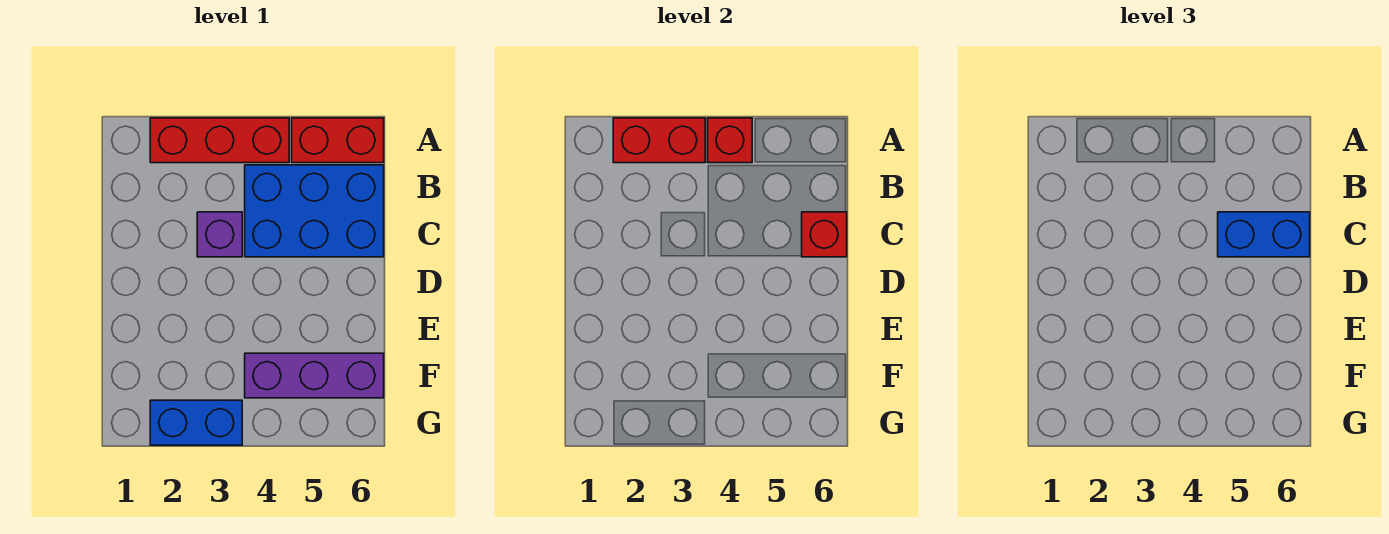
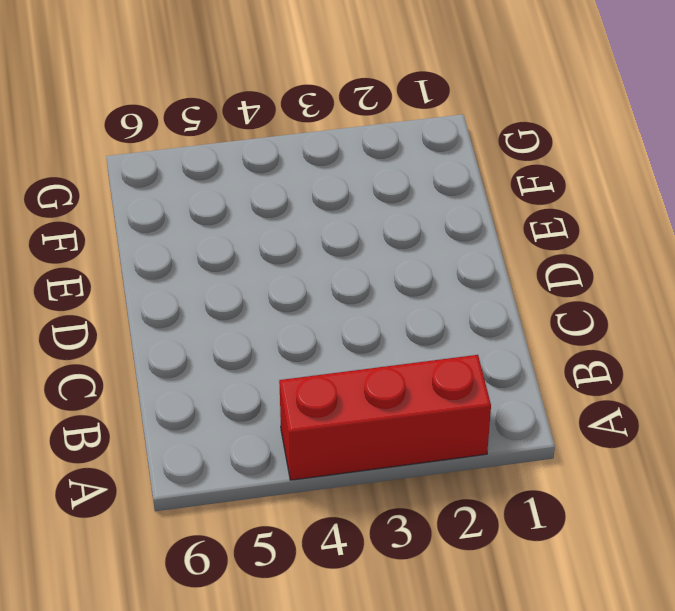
none -> red brick A5:A6 level 1
none -> blue brick B4:C6 level 1

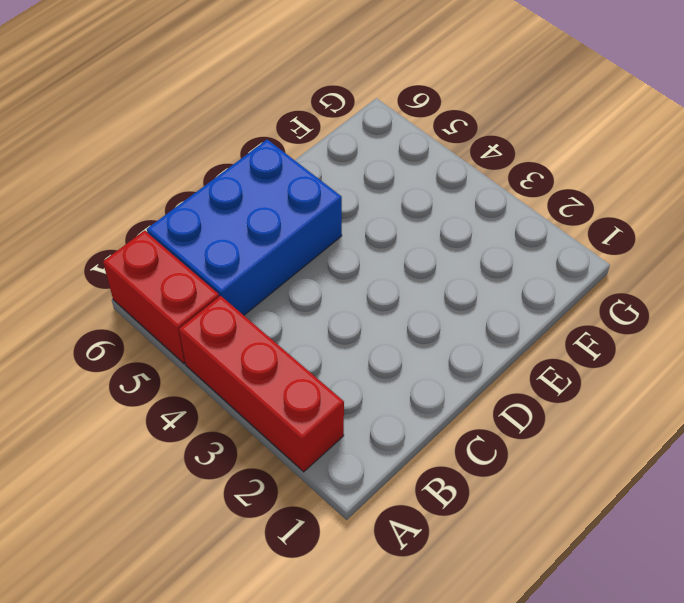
blue brick B5:D6 level 1 -> blue brick B4:C6 level 1
none -> purple brick C3 level 1
none -> purple brick F4:F6 level 1

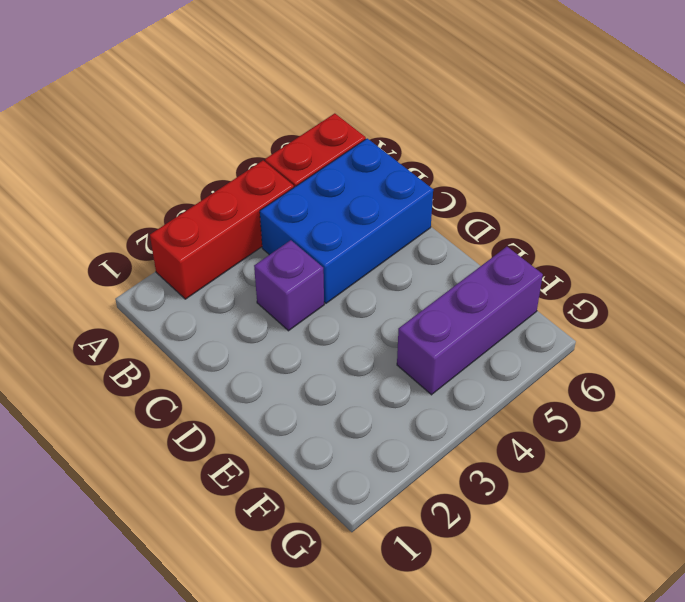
none -> blue brick G2:G3 level 1
none -> red brick A2:A3 level 2

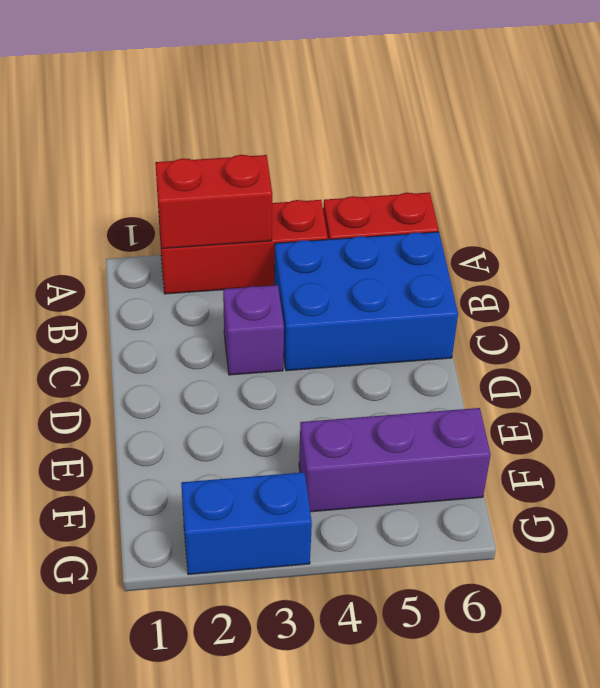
none -> red brick A4 level 2
none -> red brick C6 level 2

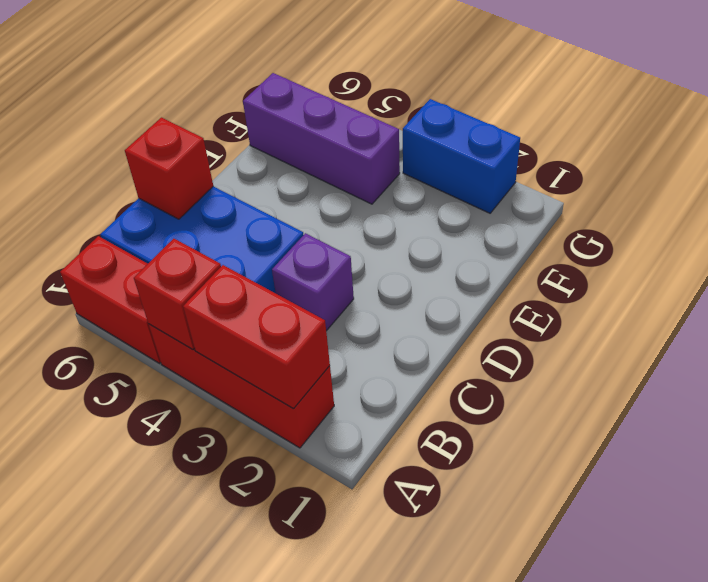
none -> blue brick C5:C6 level 3

